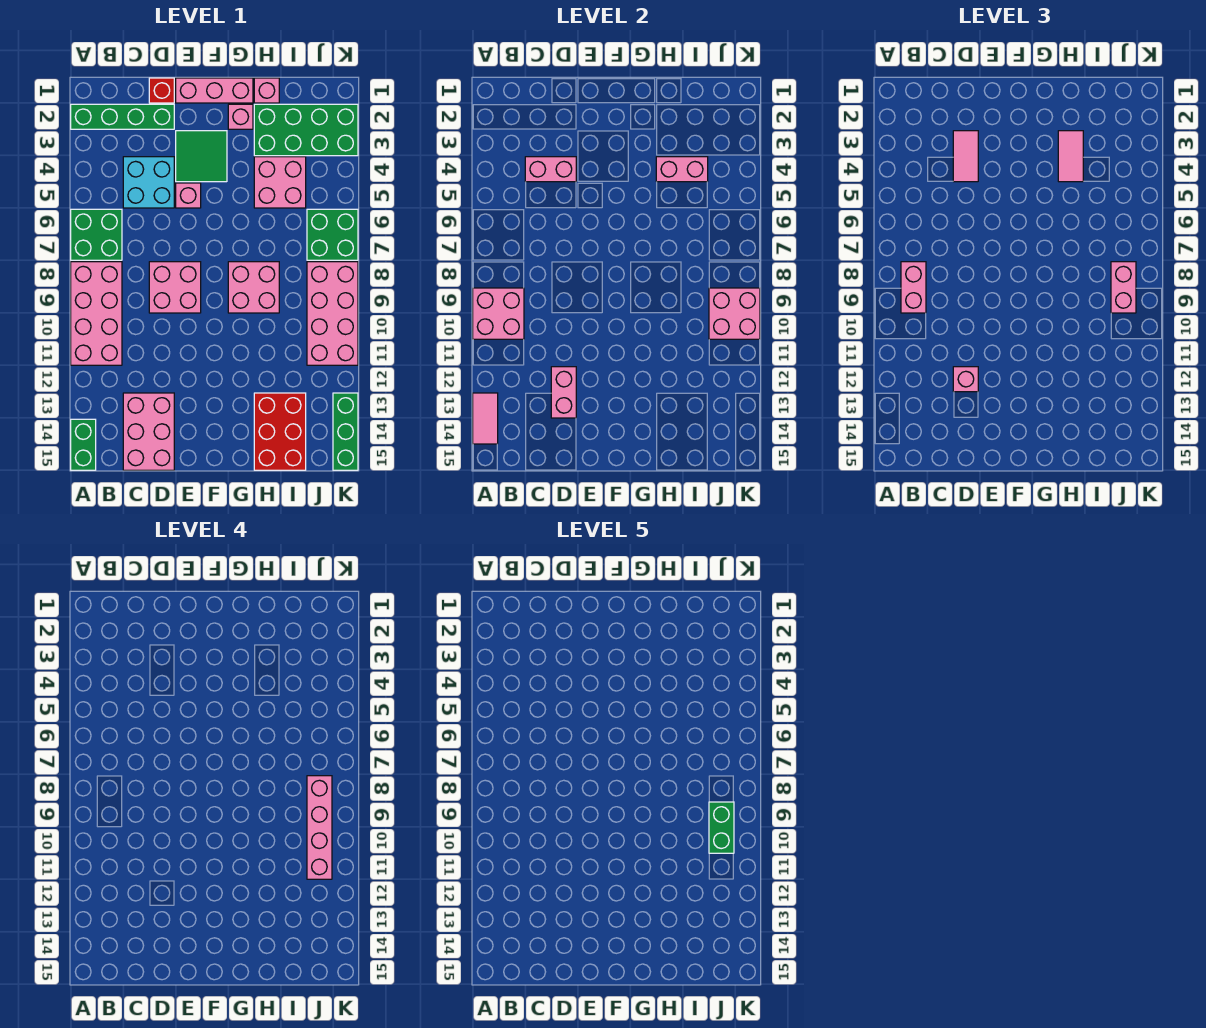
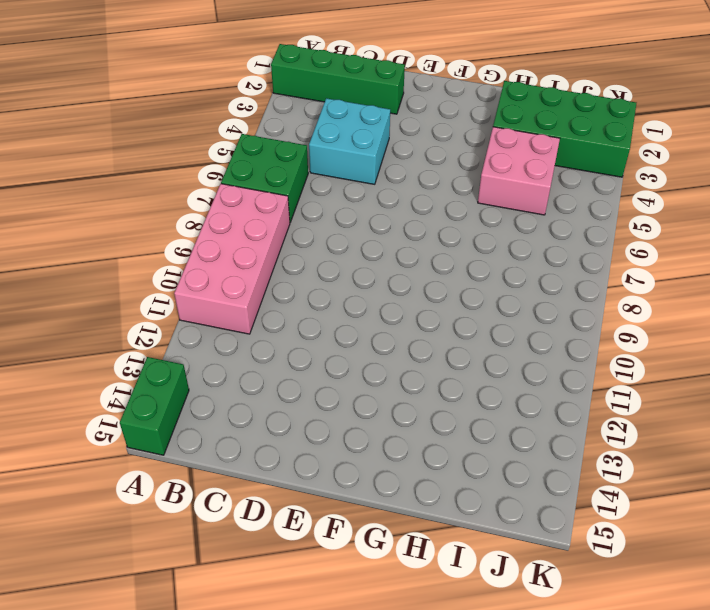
none -> pink brick C13:D15 level 1
none -> red brick D1 level 1
none -> pink brick D8:E9 level 1
none -> pink brick E1:G1 level 1

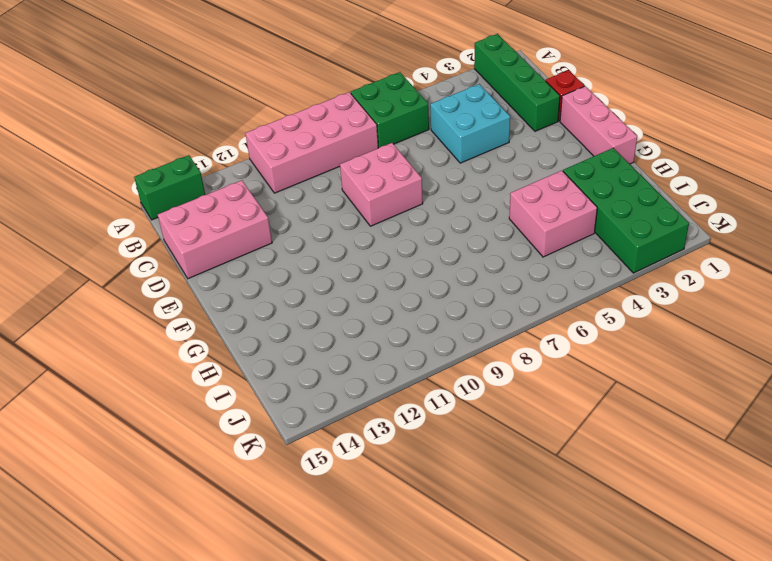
none -> green tile E3:F4 level 1
none -> pink brick E5 level 1
none -> pink brick G2 level 1
none -> pink brick G8:H9 level 1

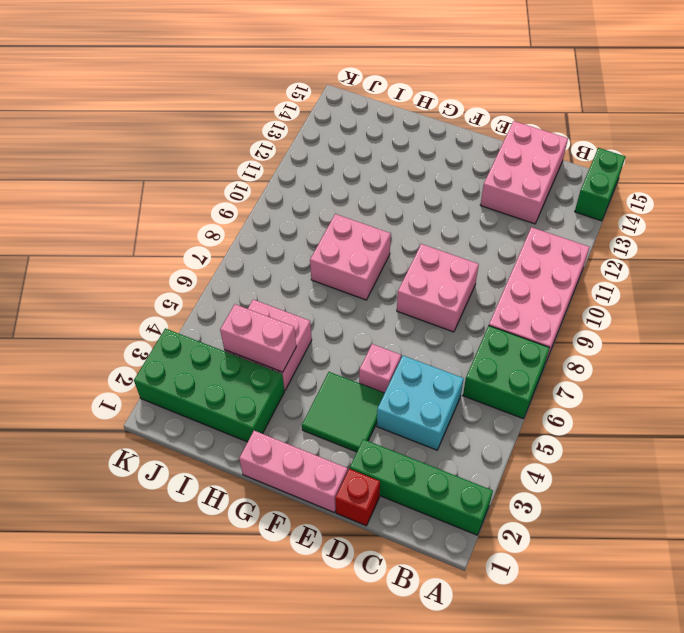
none -> pink brick G2 level 1
none -> pink brick H1 level 1
none -> red brick H13:I15 level 1
none -> green brick J6:K7 level 1

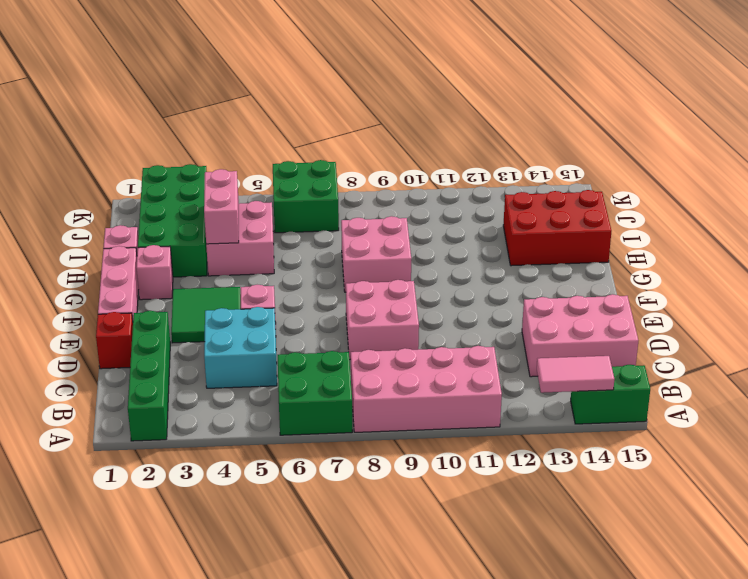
none -> pink brick J8:K11 level 1
none -> green brick K13:K15 level 1
none -> pink brick A9:B10 level 2
none -> pink brick C4:D4 level 2

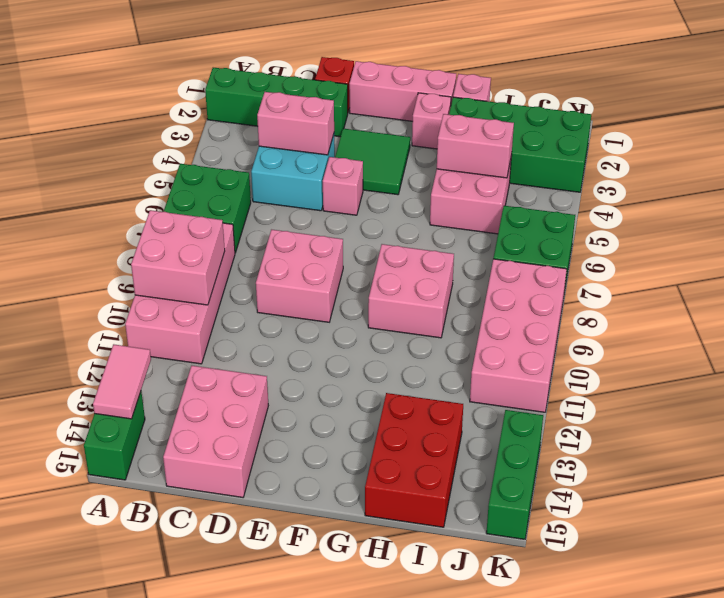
none -> pink brick D12:D13 level 2
none -> pink brick J9:K10 level 2
none -> pink brick B8:B9 level 3
none -> pink tile D3:D4 level 3

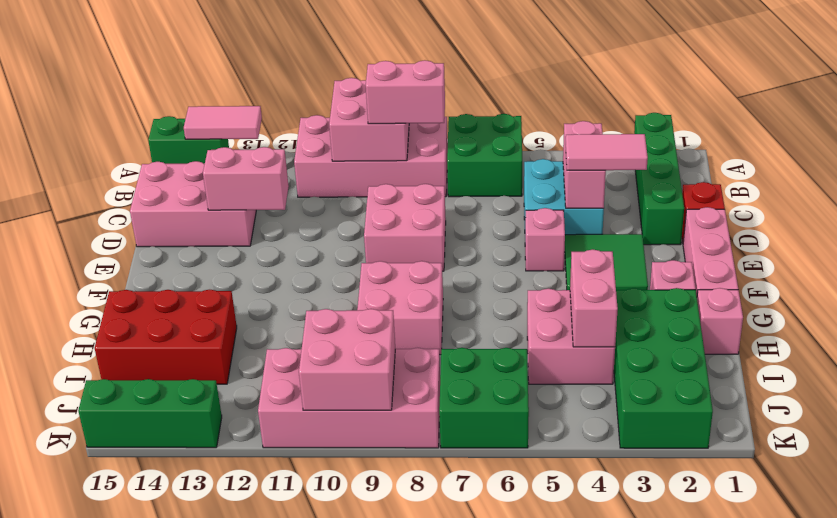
none -> pink brick D12 level 3
none -> pink tile H3:H4 level 3
none -> pink brick J8:J9 level 3
none -> pink brick J8:J11 level 4

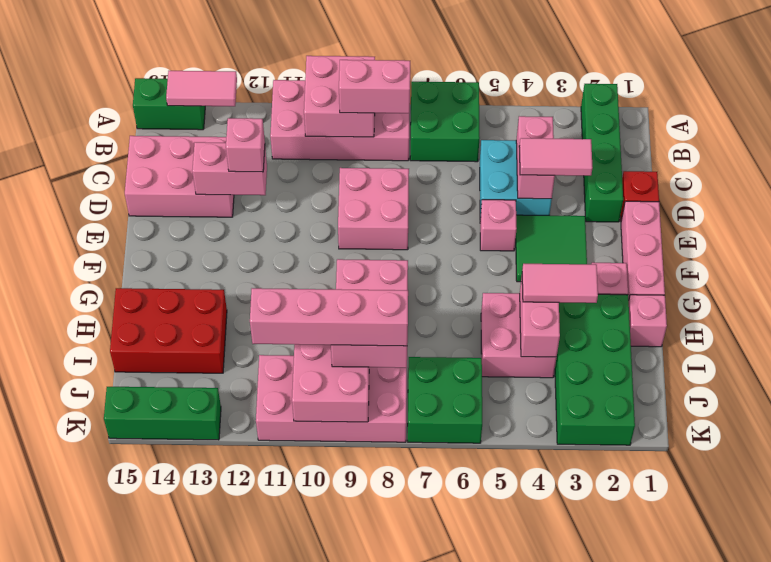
none -> green brick J9:J10 level 5

